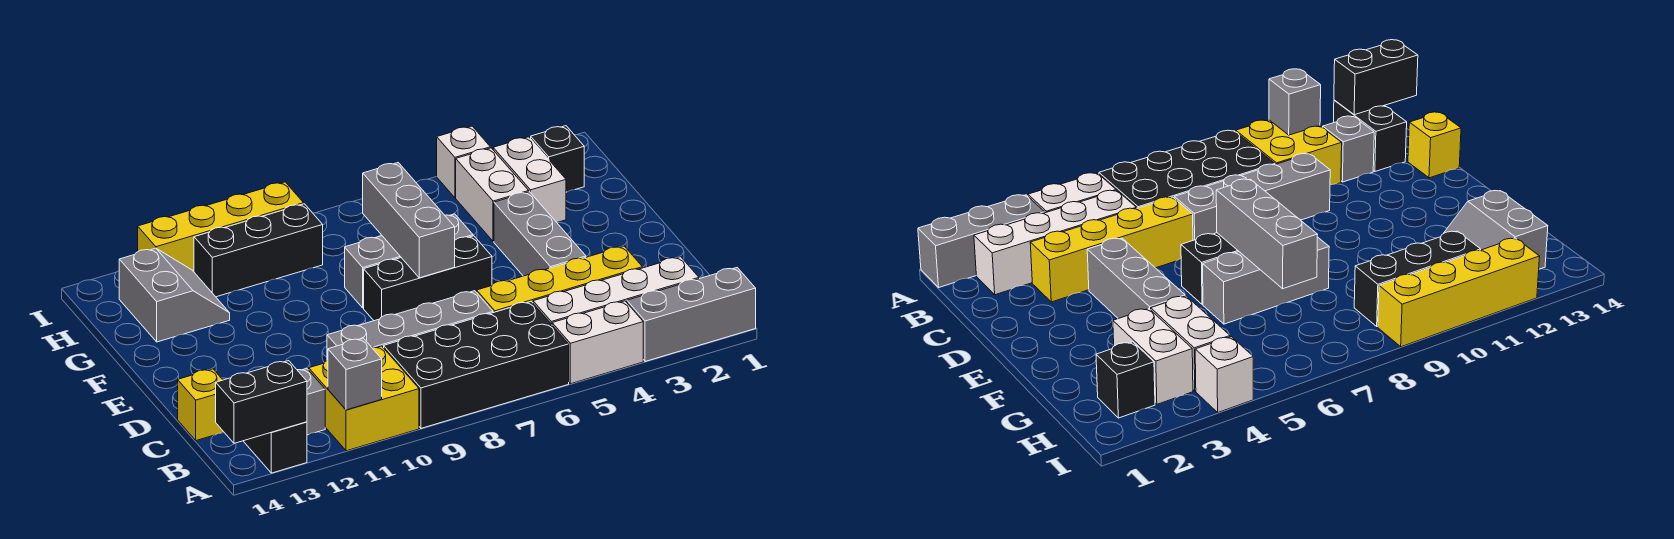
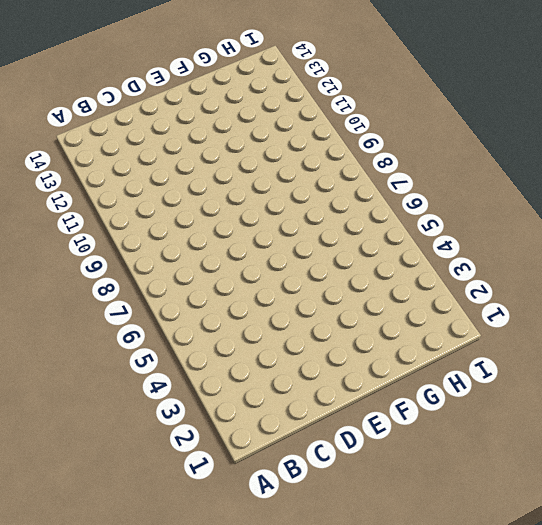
none -> grey brick A1:A3 level 1
none -> white brick A4:A5 level 1
none -> black brick A6:B9 level 1

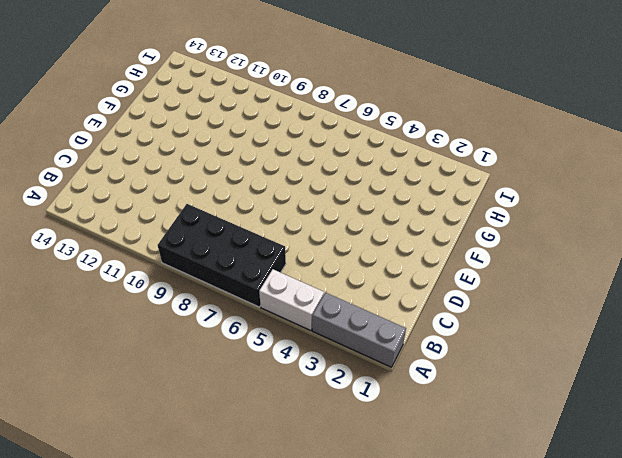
none -> yellow brick A10:B11 level 1
none -> black brick A13:B13 level 1
none -> white brick B2:B5 level 1

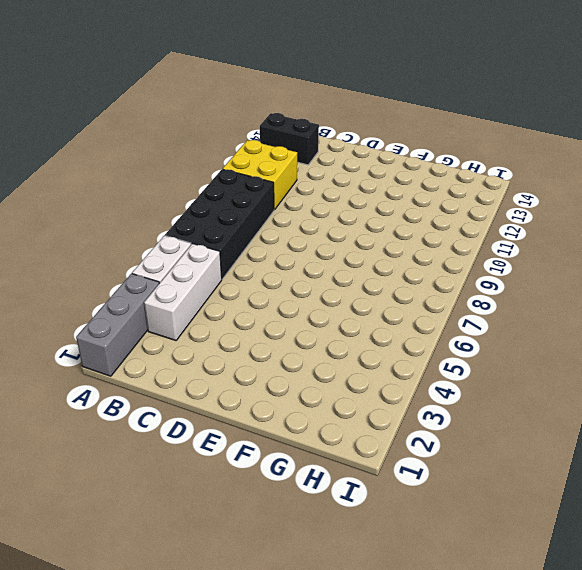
white brick B3:B5 level 1 -> white brick B2:B5 level 1
none -> grey brick B12 level 1
none -> yellow brick C3:C6 level 1
none -> grey brick C7:C10 level 1

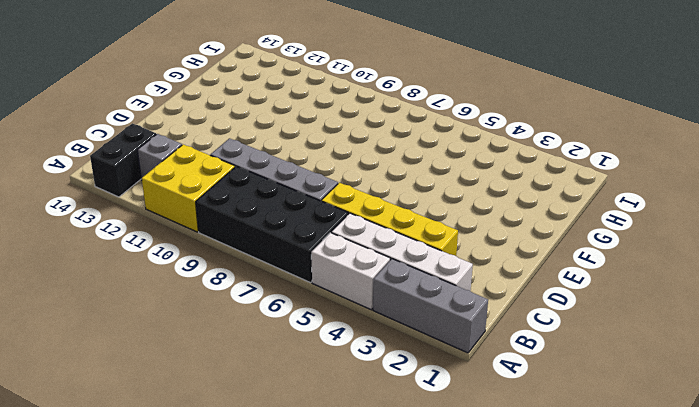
none -> yellow brick C14 level 1
none -> grey brick D4:F4 level 1
none -> black brick E6:E8 level 1

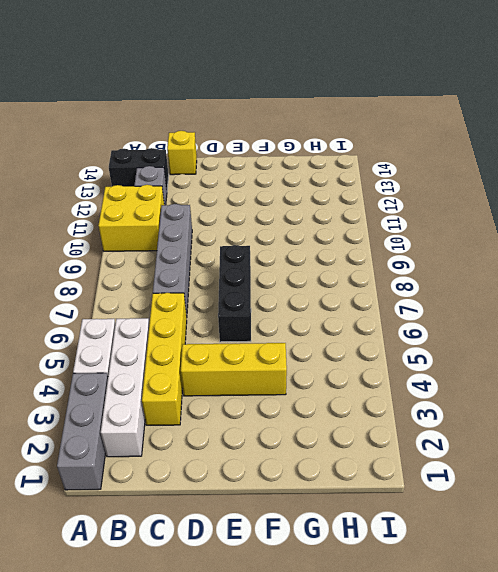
yellow brick D4:F4 level 1 -> grey brick D4:F4 level 1
none -> black brick A6:B9 level 1
none -> grey brick F6:F8 level 1
none -> white brick G3:H3 level 1

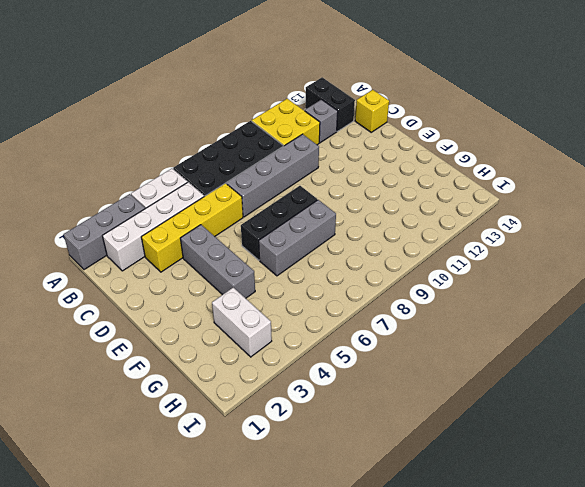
none -> white brick G4:H4 level 1
none -> grey slope G12:H13 level 1 top 13
none -> black brick H2 level 1

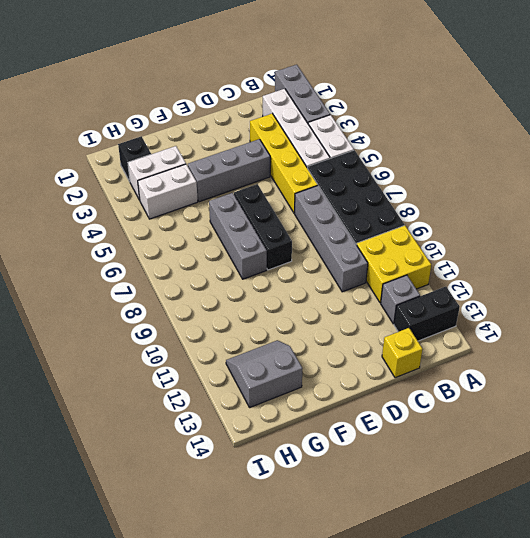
none -> black brick H9:H11 level 1
none -> white brick I4 level 1
none -> yellow brick I9:I12 level 1

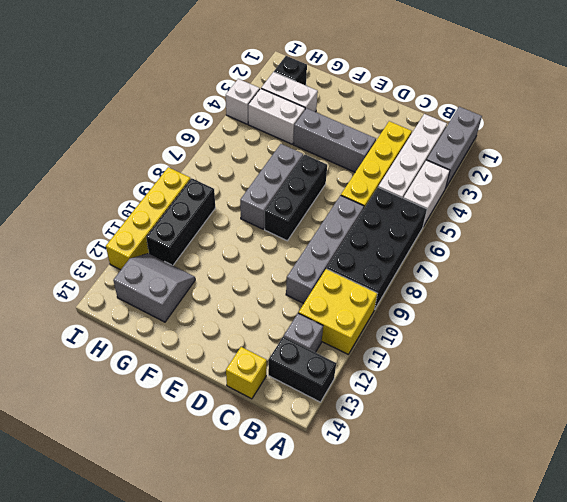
none -> grey brick A11 level 2
none -> black brick A13:A14 level 2
none -> grey brick E7:G7 level 2

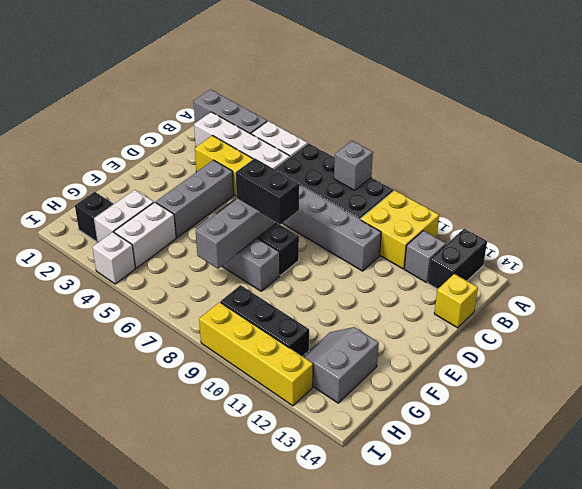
grey brick A8 level 2 -> grey brick A11 level 2
black brick E7:E8 level 3 -> black brick A13:A14 level 2

